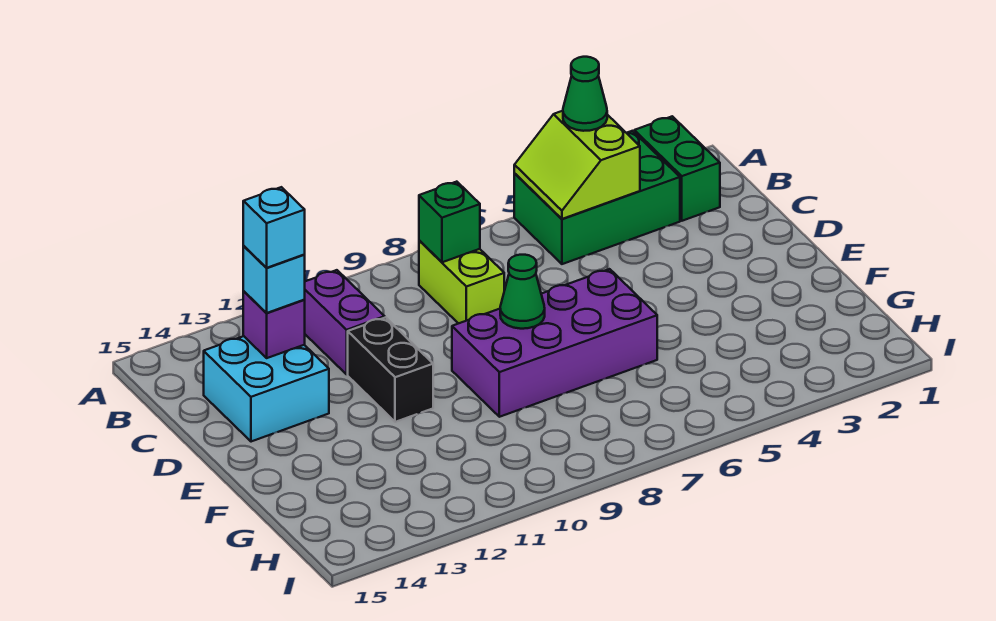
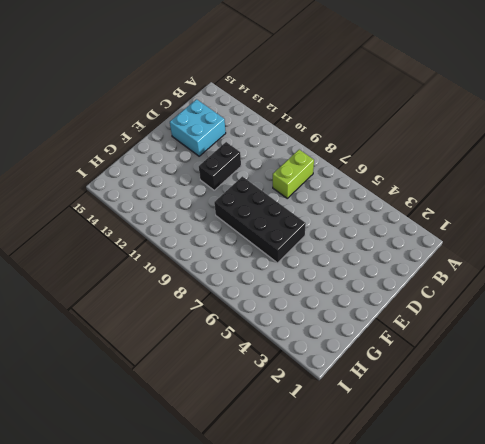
black brick E6:F9 level 1 -> purple brick E6:F9 level 1
none -> green brick A2:B2 level 1
none -> green brick A3:B5 level 1
none -> purple brick B11:C11 level 1

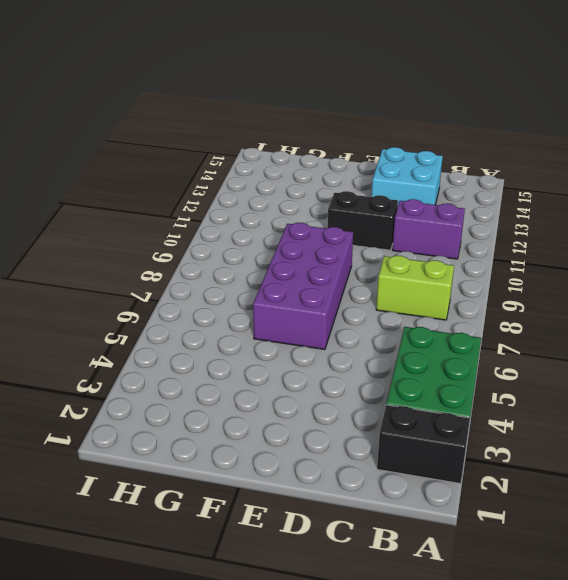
black brick A2:B2 level 1 -> green brick A2:B2 level 1
none -> lime slope A4:B5 level 2 top 4
none -> green brick B8 level 2
none -> purple brick C13 level 2

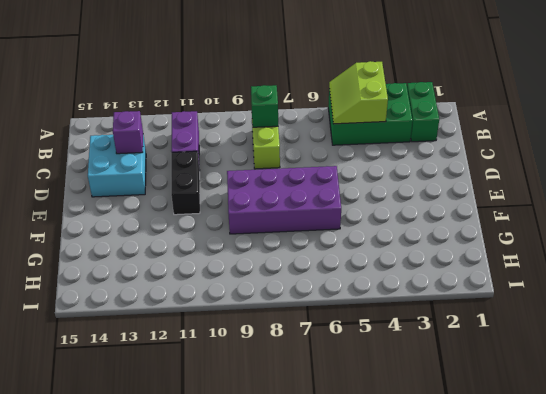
none -> green cone E8 level 2
none -> green cone A4 level 3
none -> cyan brick C13 level 3

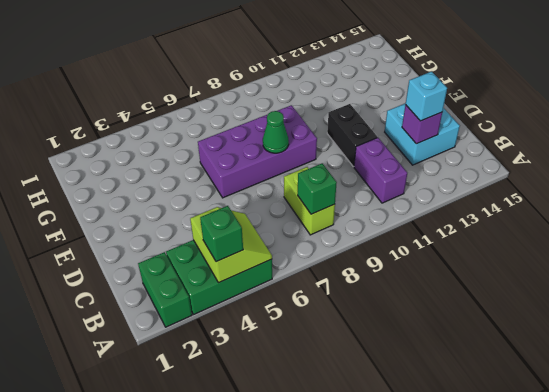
green brick A4 level 3 -> green cone A4 level 3
none -> cyan brick C13 level 4

